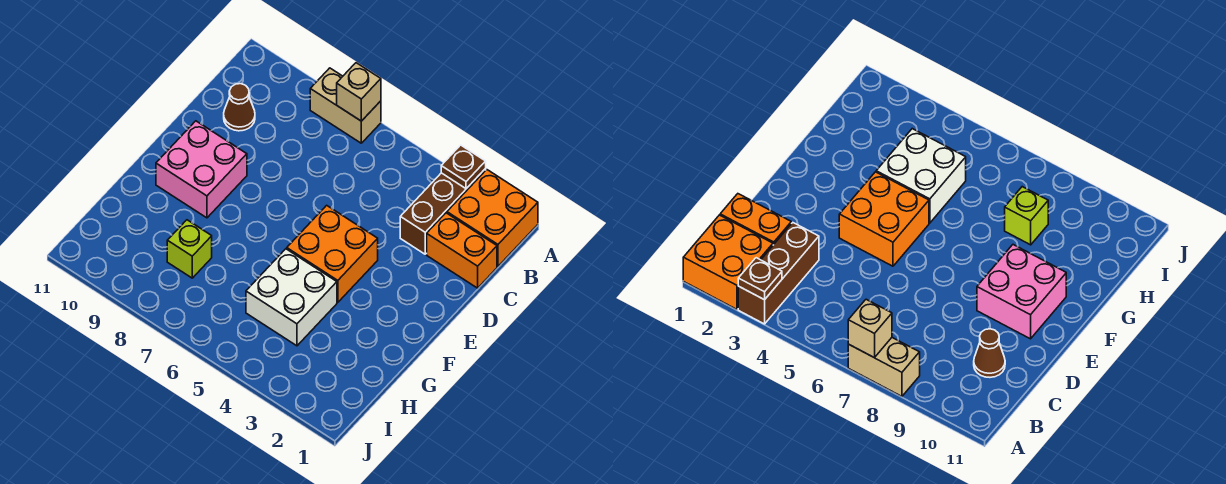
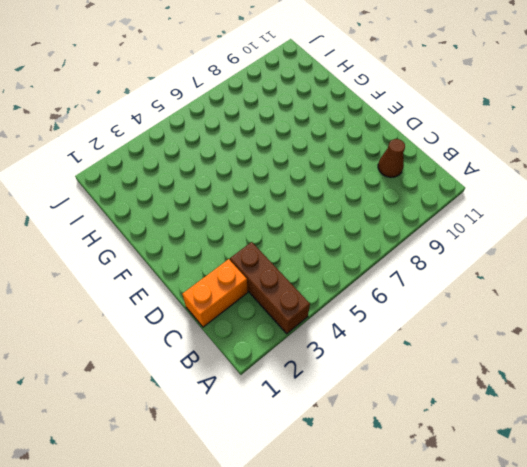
none -> orange brick A1:B2 level 1
none -> tan brick A7:A8 level 1

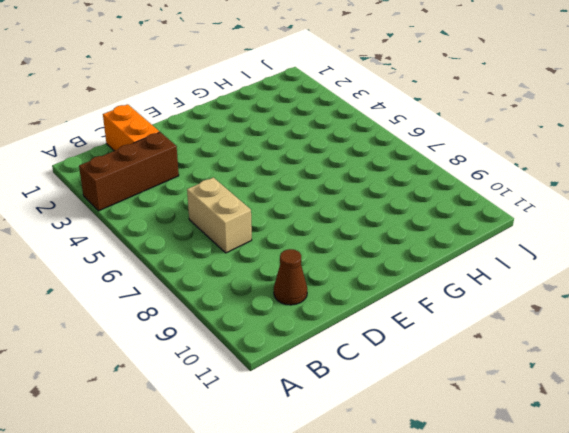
tan brick C6:C7 level 1 -> tan brick A7:A8 level 1
none -> orange brick A1:B2 level 1
none -> orange brick E4:F5 level 1

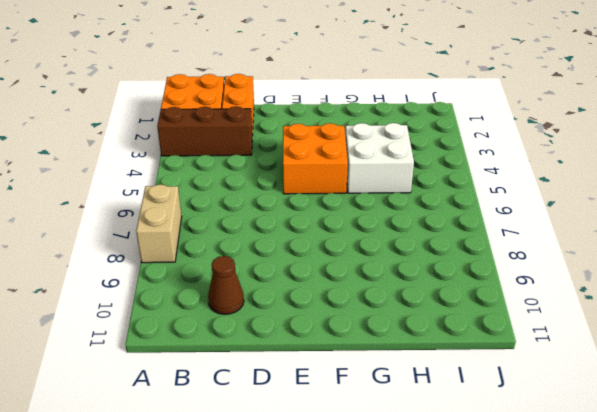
none -> pink brick E9:F10 level 1
none -> lime brick H8 level 1

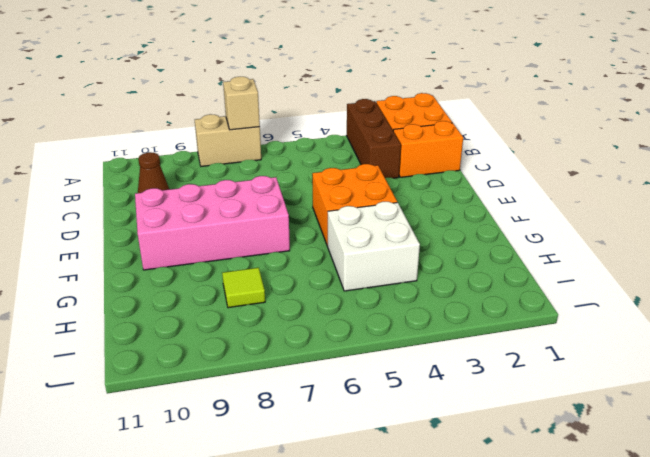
pink brick E7:F10 level 1 -> pink brick E9:F10 level 1
lime tile H8 level 1 -> lime brick H8 level 1
none -> brown plate A3 level 2

